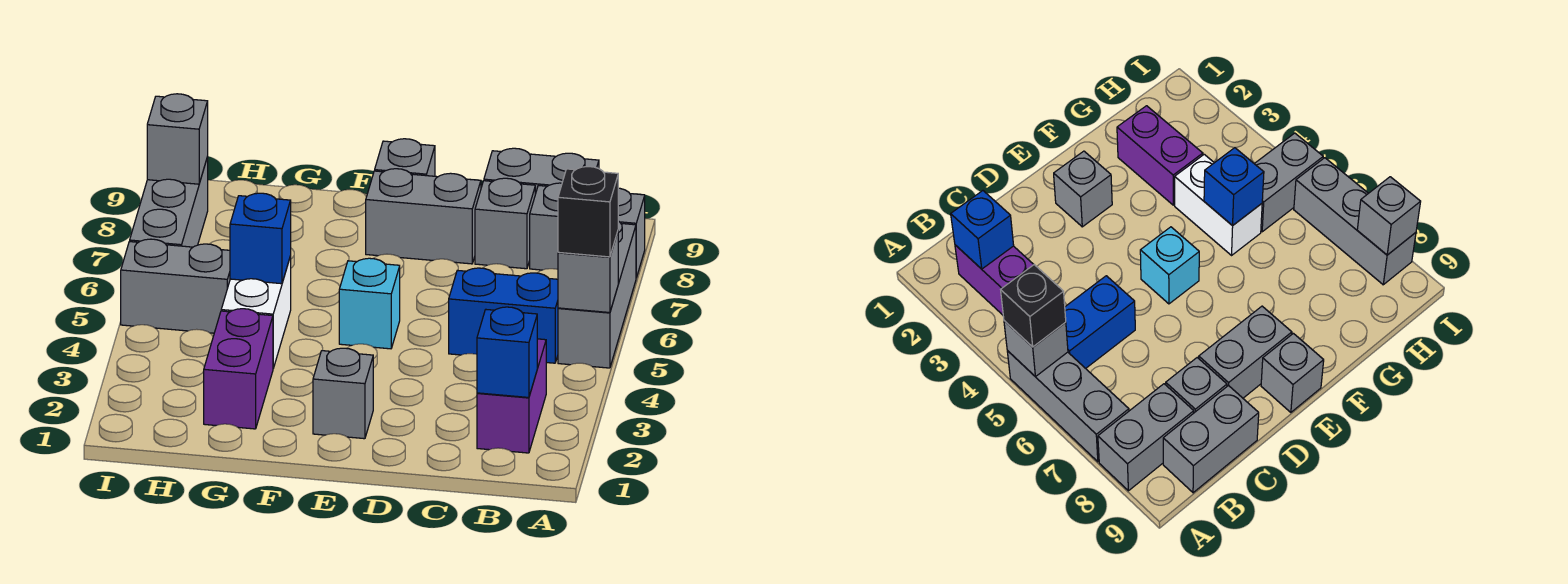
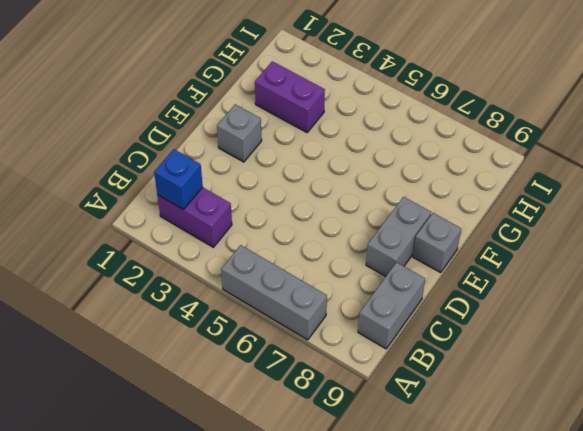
none -> grey brick A8:B8 level 1
none -> blue brick B5:C5 level 1
none -> grey brick C8 level 1

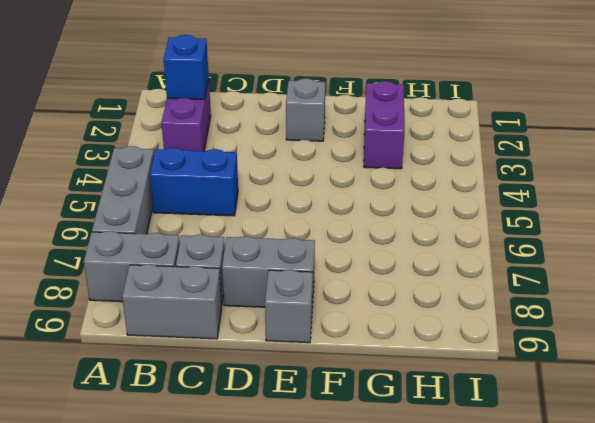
none -> cyan brick E5 level 1
none -> white brick G4:G5 level 1
none -> grey brick H5:I5 level 1

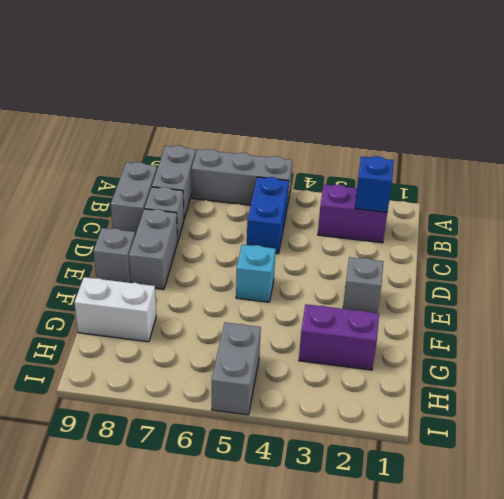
white brick G8:G9 level 1 -> white brick G4:G5 level 1
none -> grey brick I6:I8 level 1
none -> grey brick A5 level 2
none -> blue brick G5 level 2

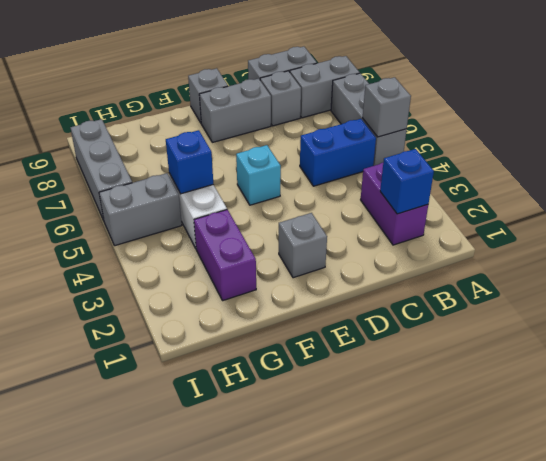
none -> grey brick I8 level 2
none -> black brick A5 level 3

